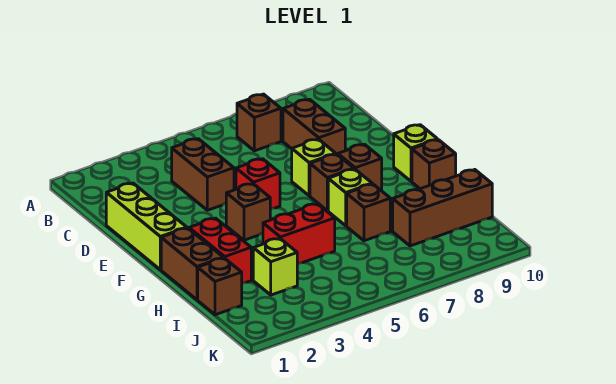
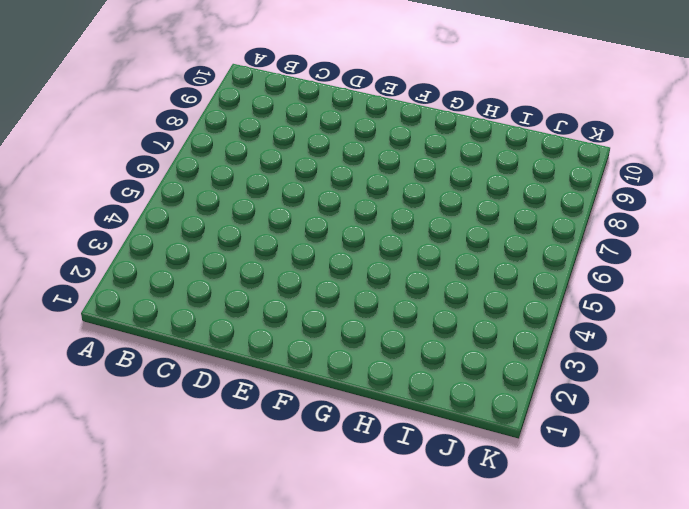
none -> brown brick B7 level 1
none -> brown brick C4:D4 level 1
none -> brown brick C8:D8 level 1

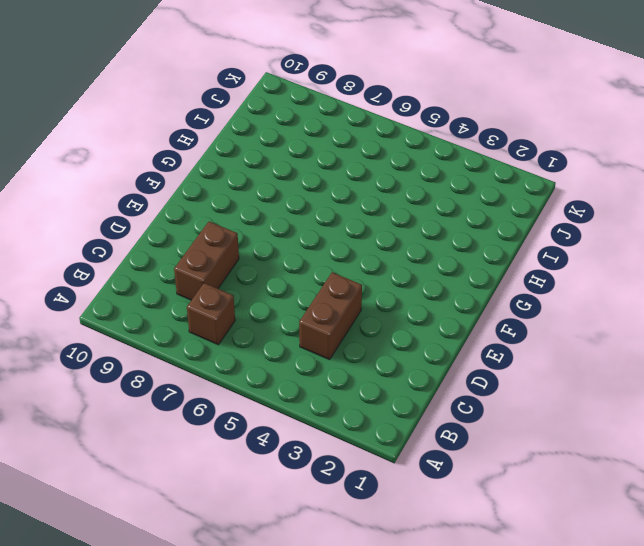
none -> lime brick D1:F1 level 1
none -> red brick E5 level 1
none -> lime brick E7 level 1

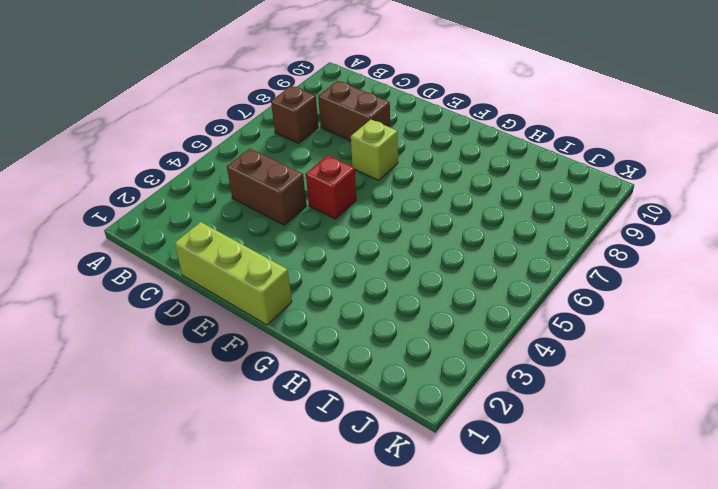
none -> brown brick F4 level 1
none -> brown brick F7 level 1
none -> brown brick F8 level 1

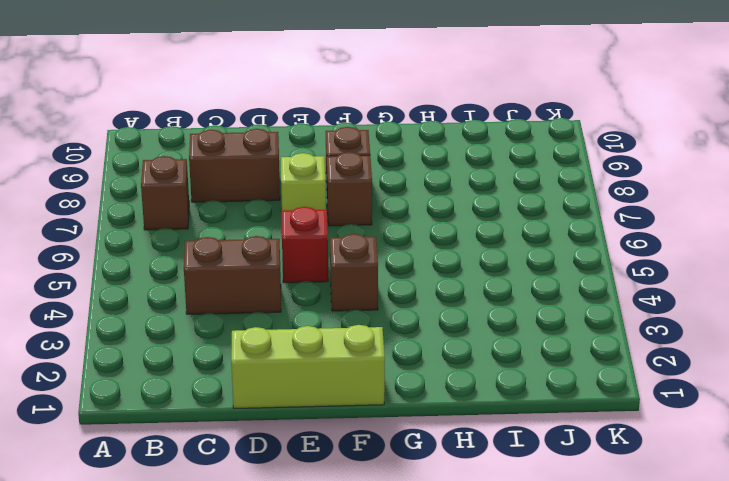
none -> lime brick F10 level 1
none -> brown brick G1:H1 level 1
none -> red brick G2:H2 level 1

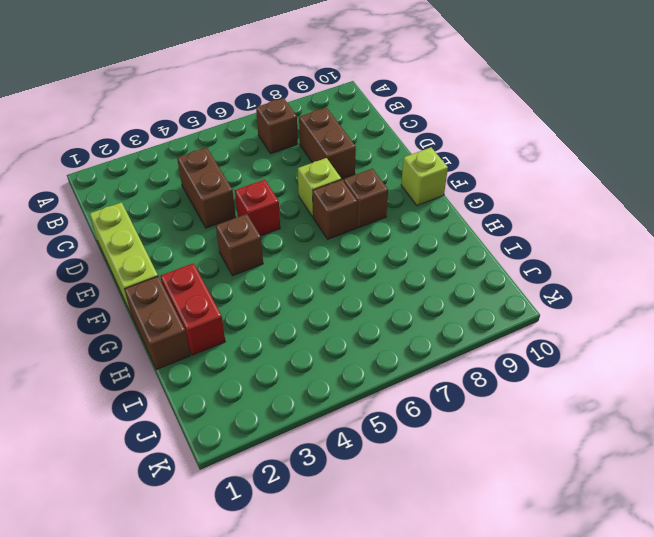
none -> lime brick G7 level 1
none -> brown brick G10 level 1
none -> red brick H4:H5 level 1

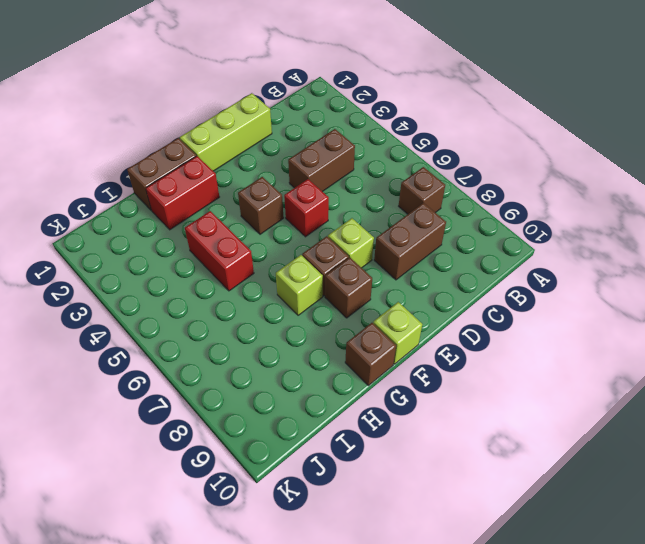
none -> brown brick H7 level 1
none -> brown brick I1 level 1
none -> lime brick I3 level 1

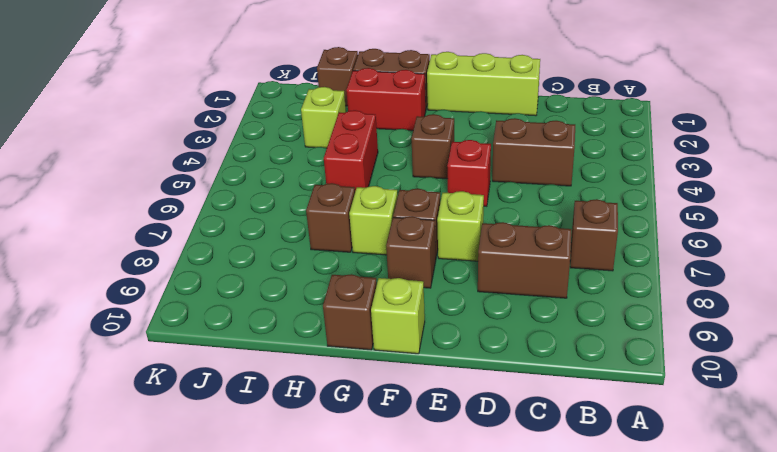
none -> brown brick I8:I10 level 1

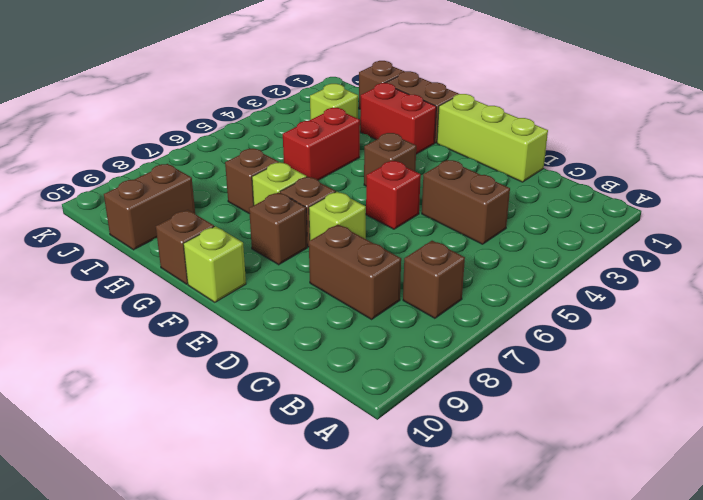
brown brick I9:I10 level 1 -> brown brick I8:I10 level 1

